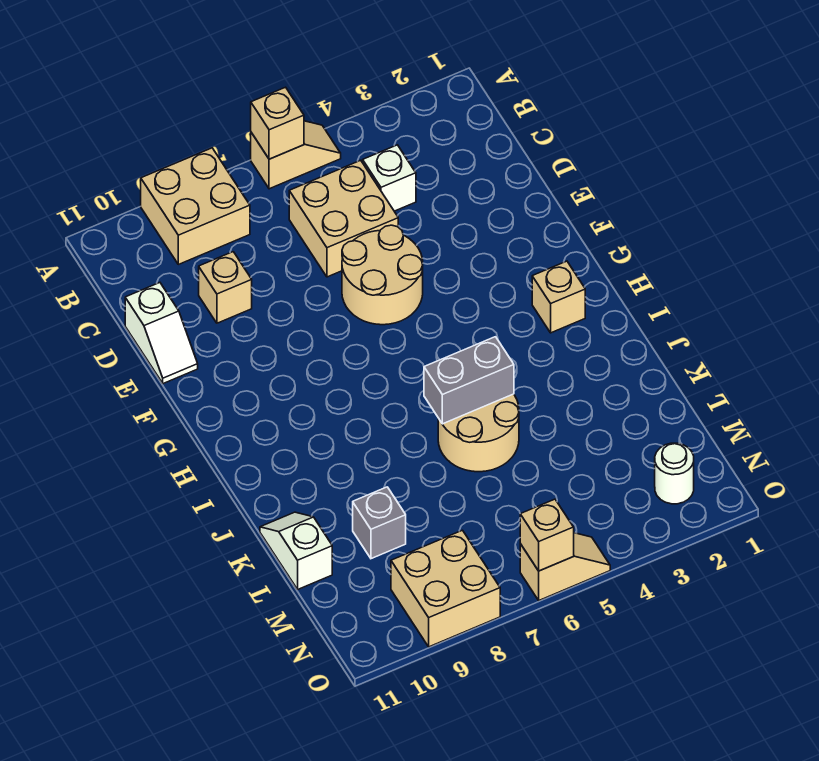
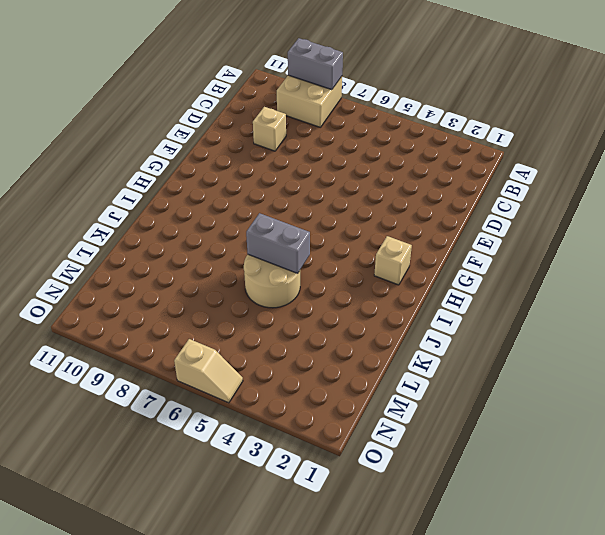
grey brick A8:A9 level 2 -> none
none -> tan slope A5:A6 level 1 top 6
none -> white brick C4 level 1
none -> tan brick C5:D6 level 1

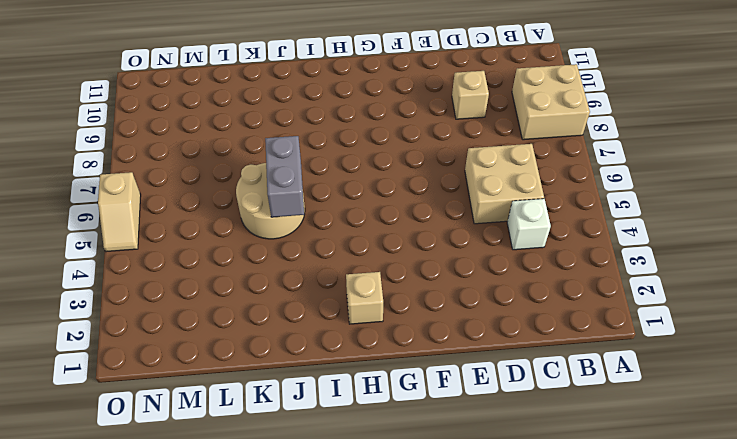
none -> tan slope A5:A6 level 1 top 6
none -> white slope D11:E11 level 1 top D
none -> tan round brick E5:F6 level 1

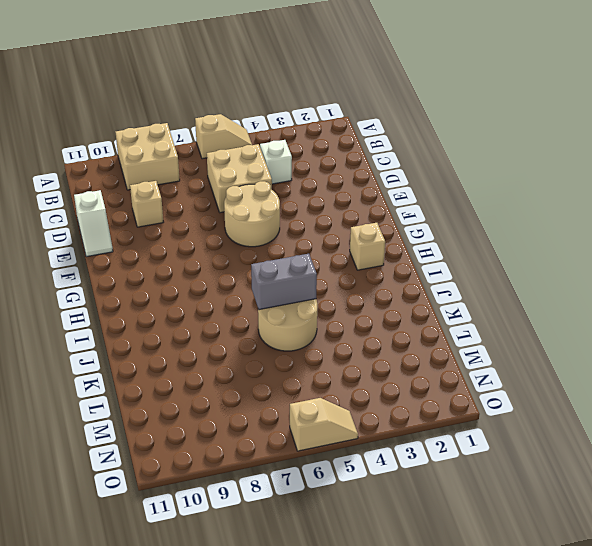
none -> white slope K11:L11 level 1 top L
none -> grey brick L9 level 1
none -> white round brick N2 level 1

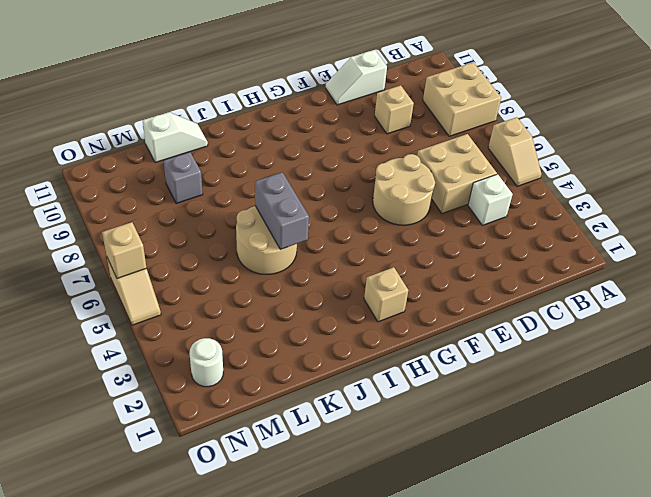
none -> tan brick N8:O9 level 1
none -> tan brick A6 level 2

